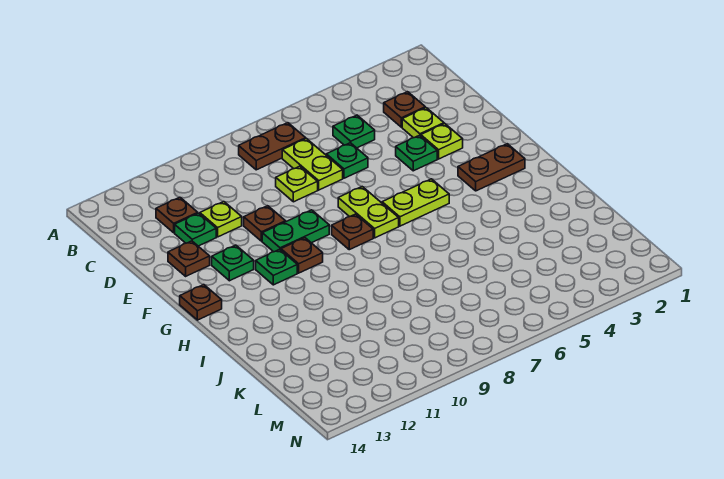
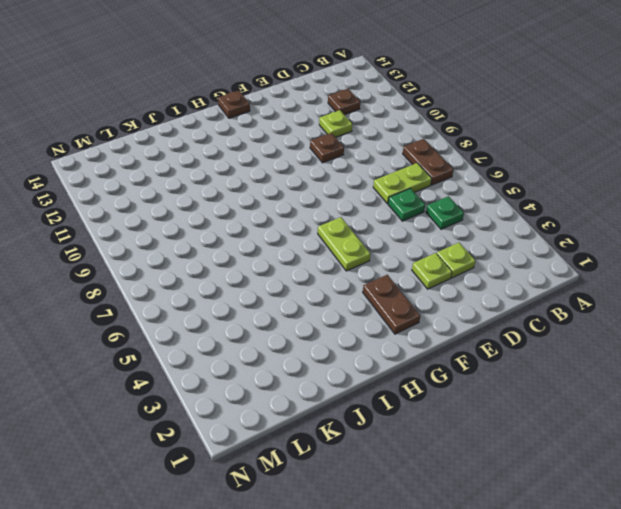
none -> brown plate C3 level 1
none -> lime plate D8 level 1
none -> green plate D12 level 1

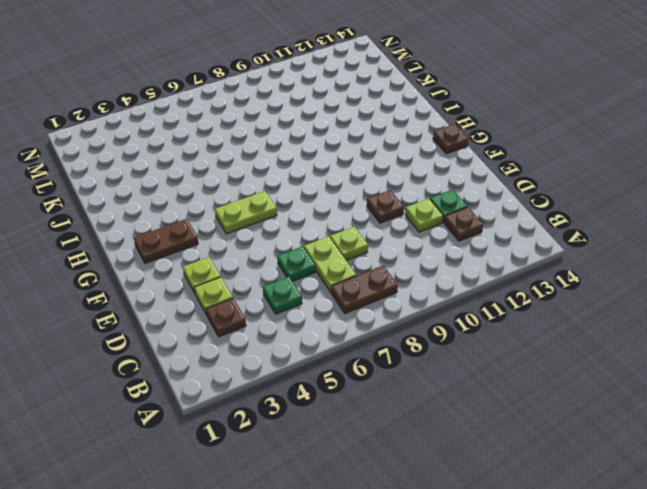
none -> green plate E4 level 1
none -> brown plate E13 level 1
none -> lime plate F7:G7 level 1

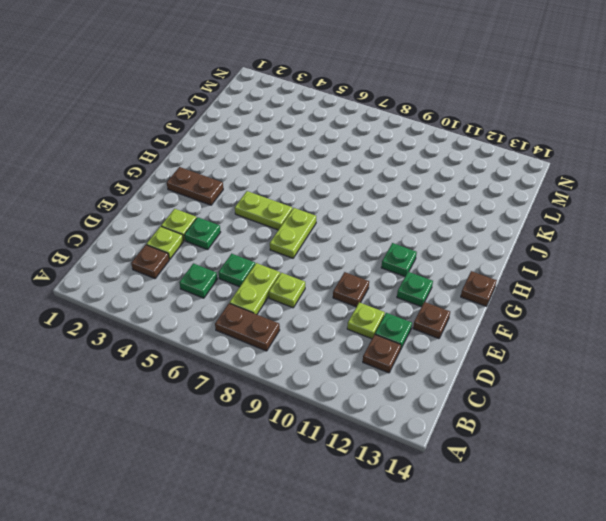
none -> green plate F9:F10 level 1
none -> brown plate G8 level 1
none -> brown plate G10 level 1

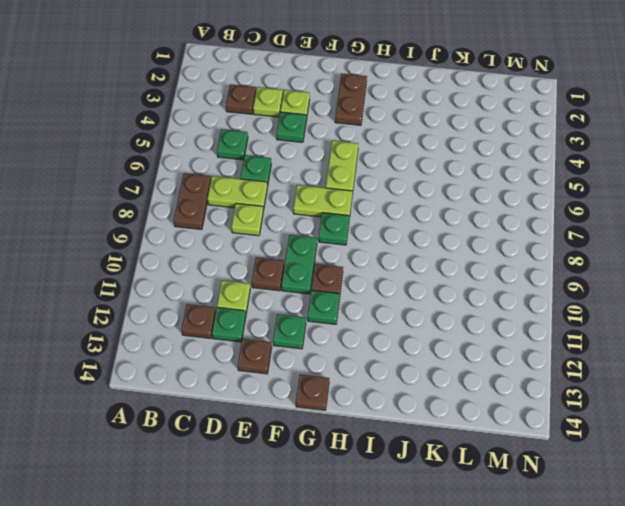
green plate G8 level 1 -> brown plate G8 level 1

